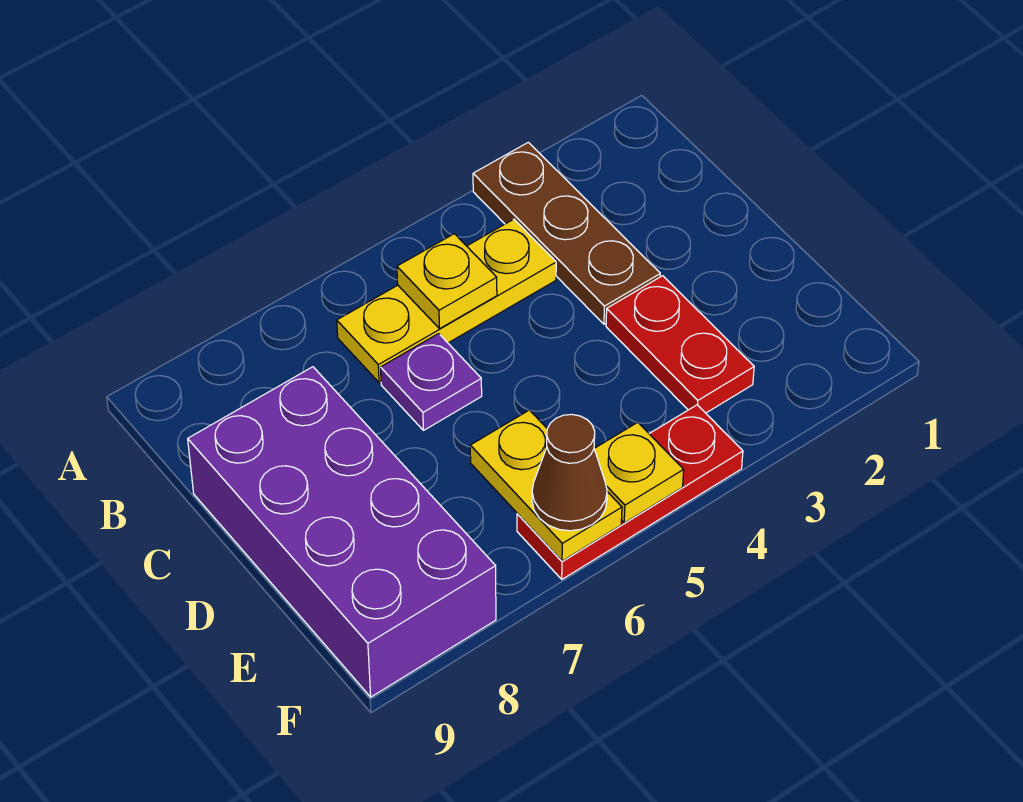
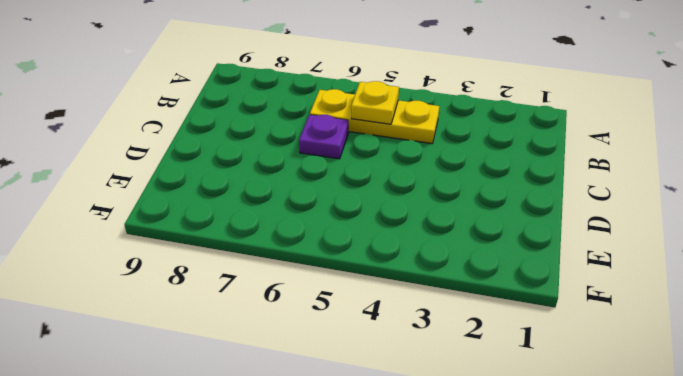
none -> brown plate A3:C3 level 1
none -> purple brick C8:F9 level 1

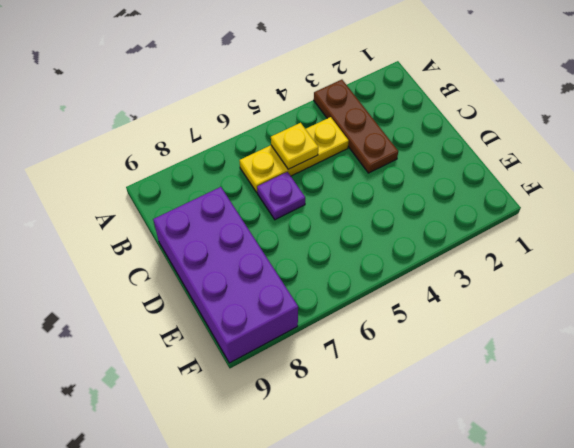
none -> red plate D3:E3 level 1
none -> red plate F4:F6 level 1

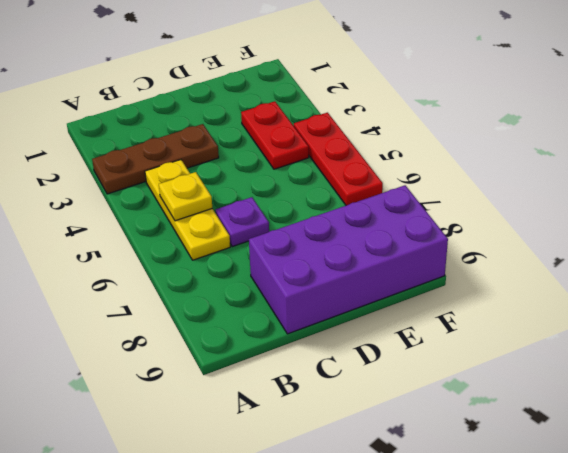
red plate E3:E4 level 1 -> red plate D3:E3 level 1
none -> yellow plate E6:F6 level 2
none -> yellow plate F5 level 2

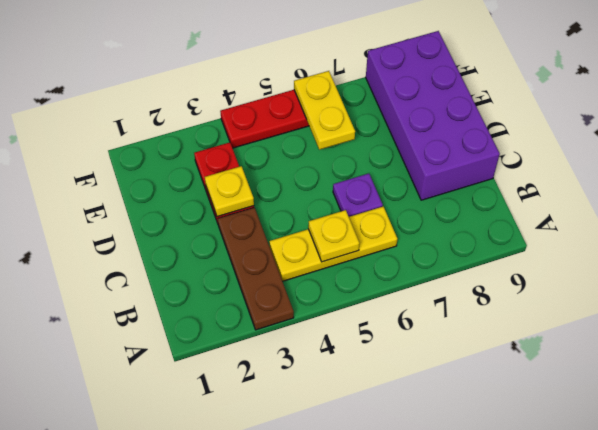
yellow plate D3 level 2 -> yellow plate F5 level 2
none -> brown cone F6 level 3

